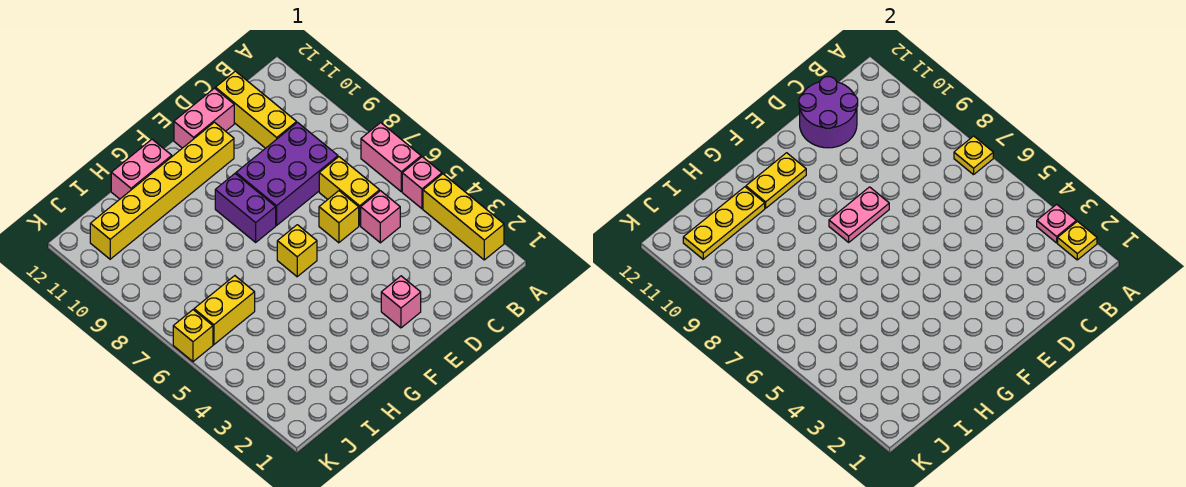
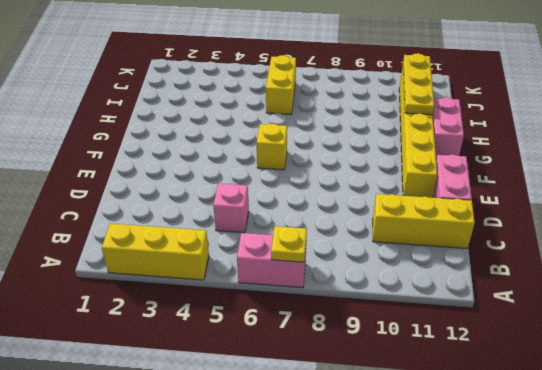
none -> pink brick A5 level 1
none -> yellow brick C6:C7 level 1
none -> purple brick C8:E9 level 1

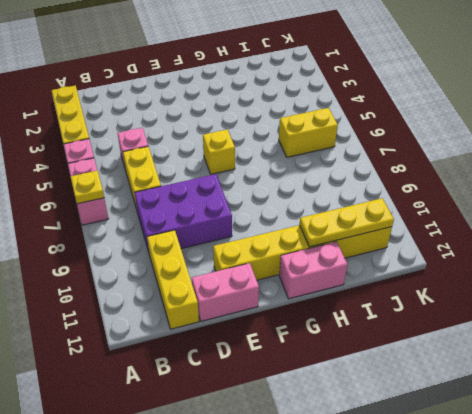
none -> yellow brick D6 level 1
none -> pink brick E2 level 1
none -> purple brick F8:F9 level 1

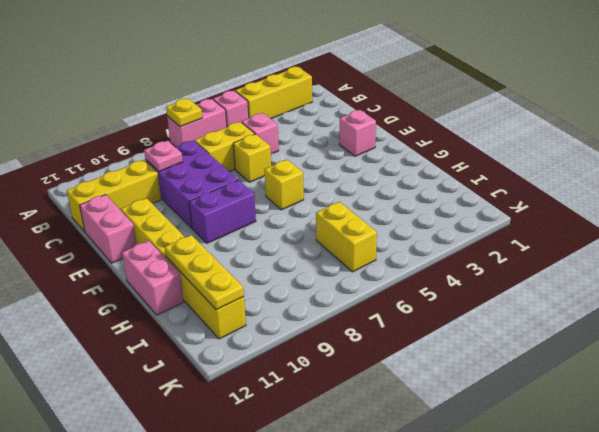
pink plate C9 level 2 -> pink plate A3 level 2
none -> yellow brick K6 level 1
none -> yellow plate A2 level 2
none -> purple round brick C11:D12 level 2

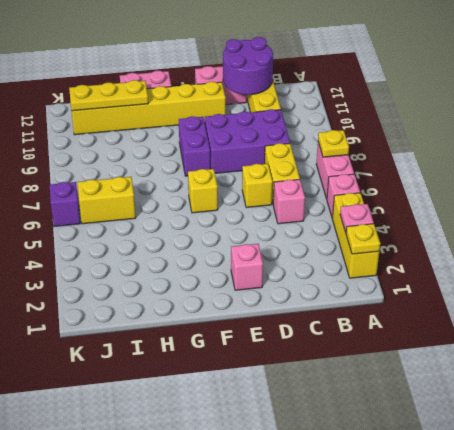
purple brick K6 level 1 -> yellow brick K6 level 1
none -> pink plate E8:F8 level 2
none -> yellow plate F11:G11 level 2

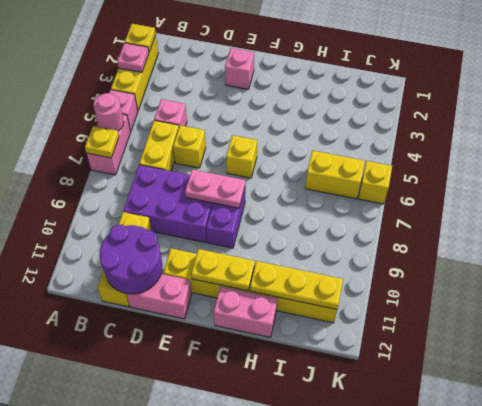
pink round brick A6 level 2 -> none

